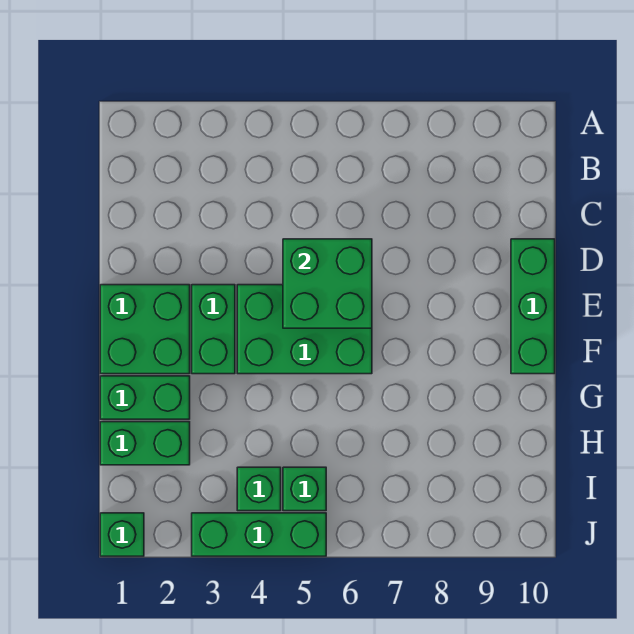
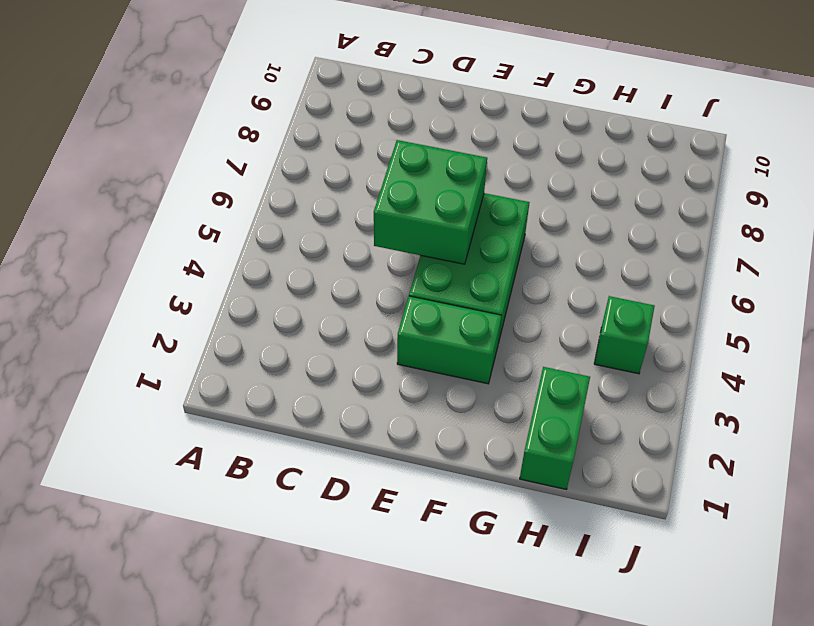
none -> green brick D10:F10 level 1
none -> green brick E1:F2 level 1

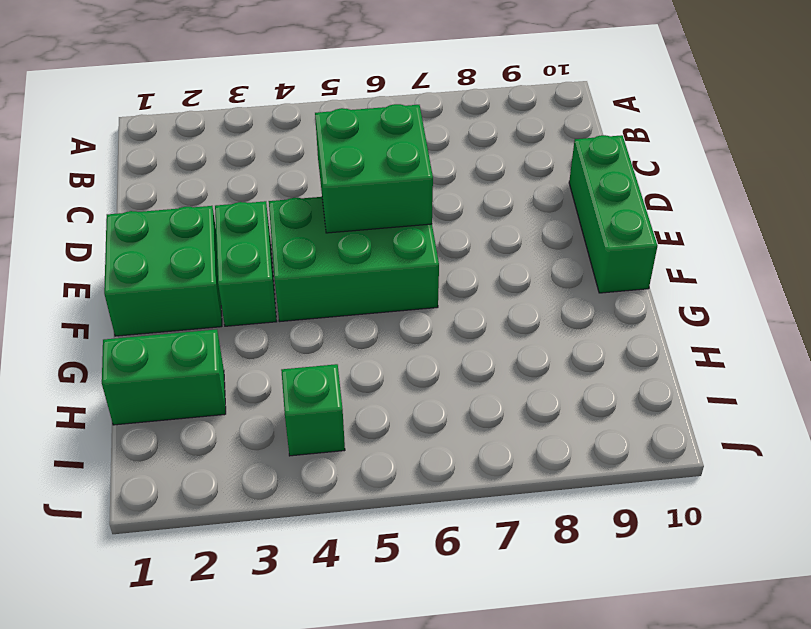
none -> green brick G1:G2 level 1
none -> green brick I5 level 1

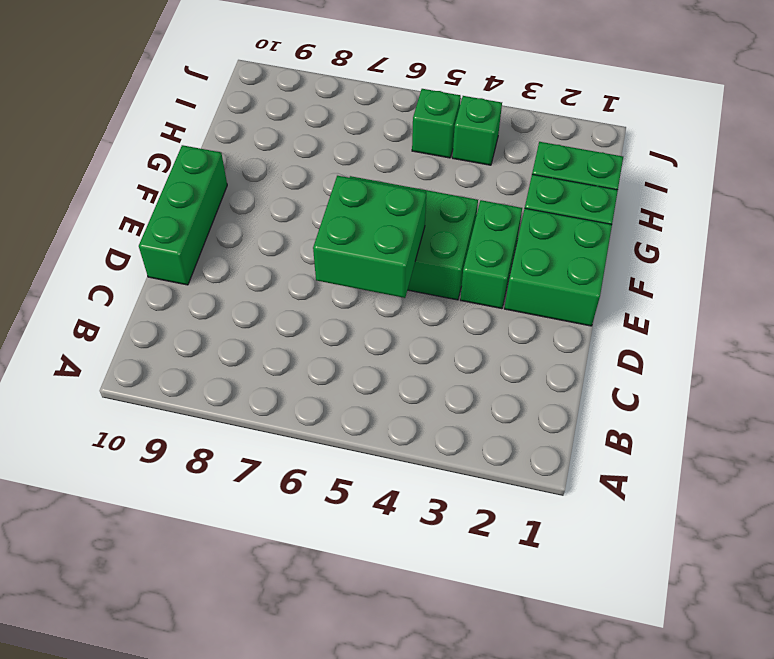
none -> green brick J1 level 1
none -> green brick J3:J5 level 1

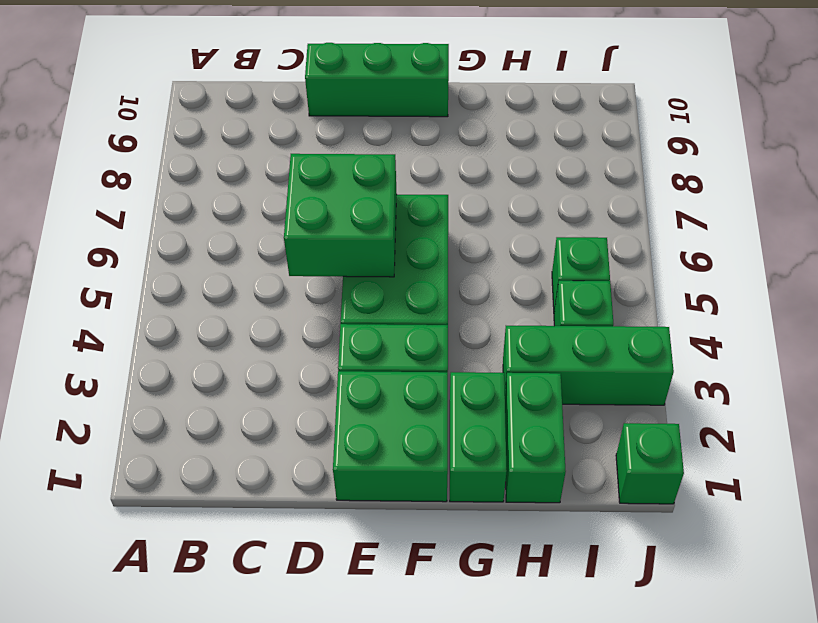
green brick H3:J3 level 1 -> green brick J3:J5 level 1

